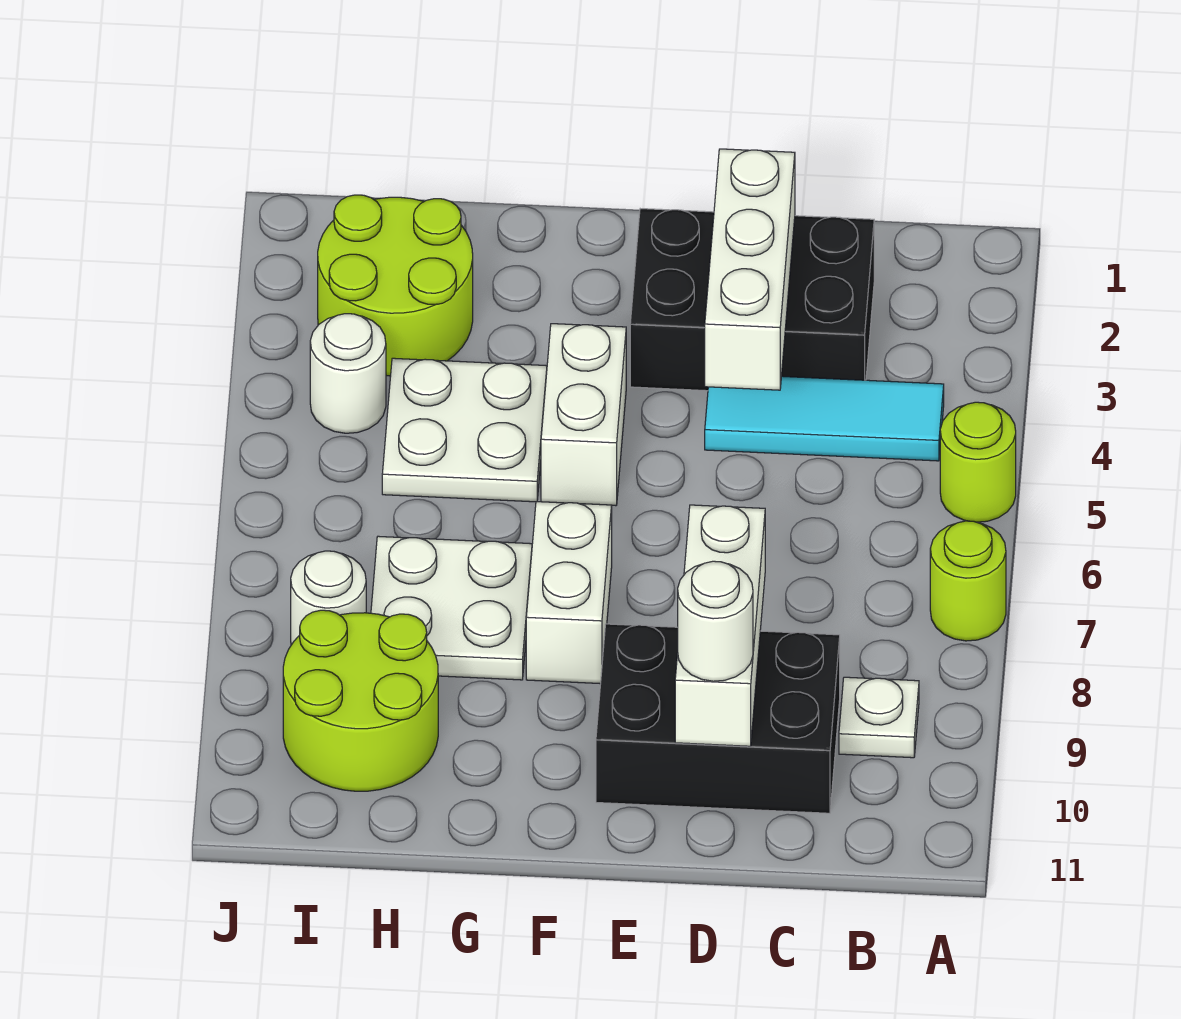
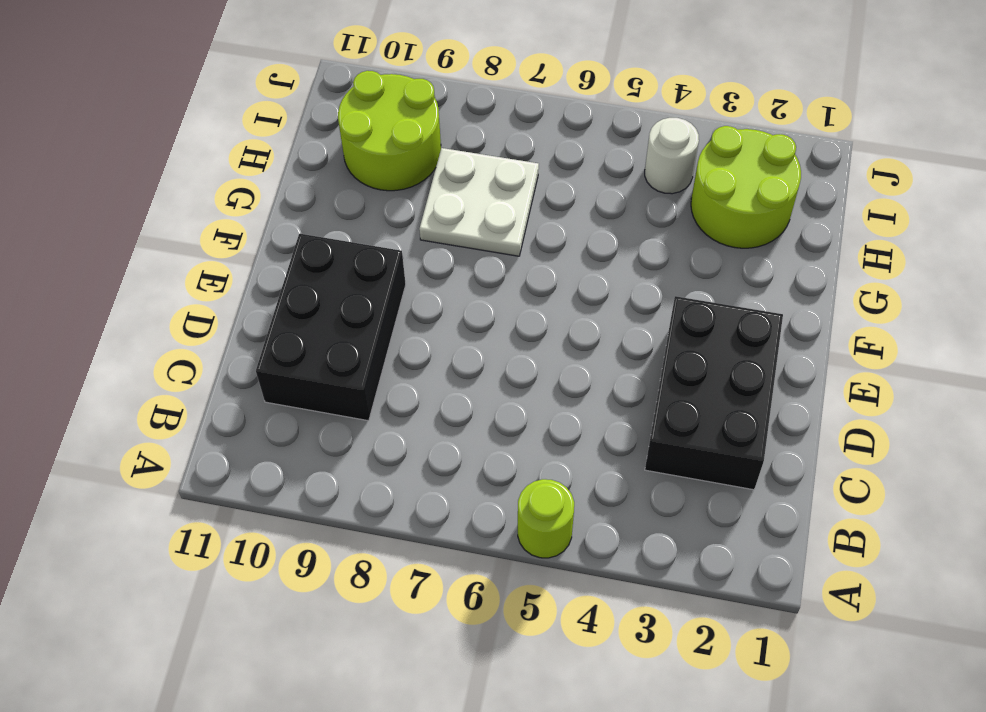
none -> lime round brick A7 level 1
none -> cyan tile B4:D4 level 1
none -> white plate B9 level 1

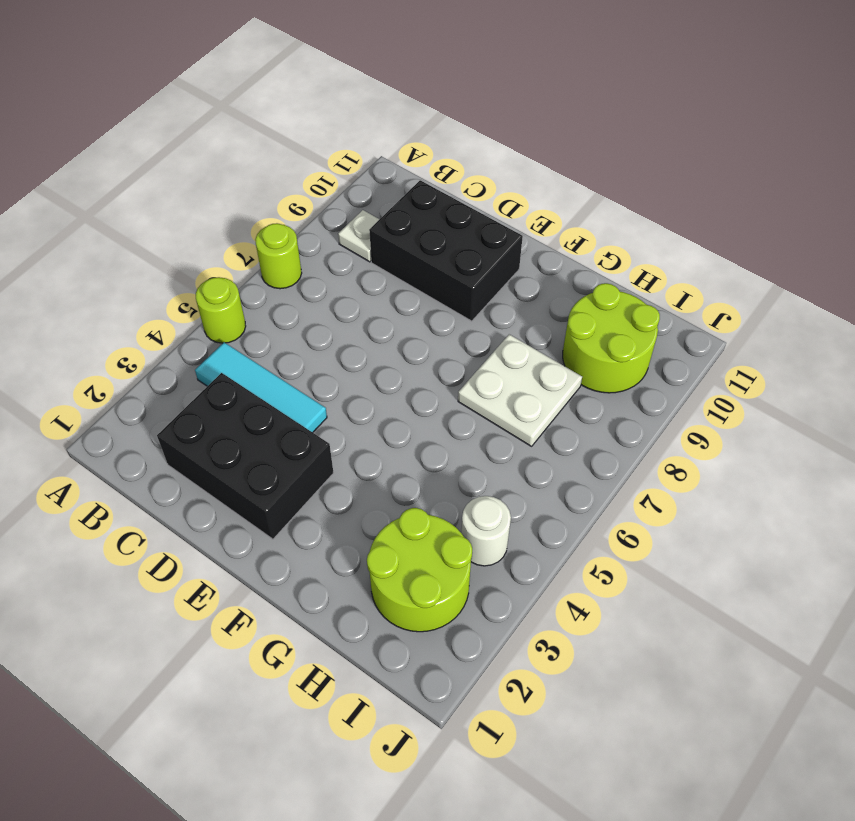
none -> white brick F4:F5 level 1
none -> white brick F7:F8 level 1
none -> white plate G4:H5 level 1

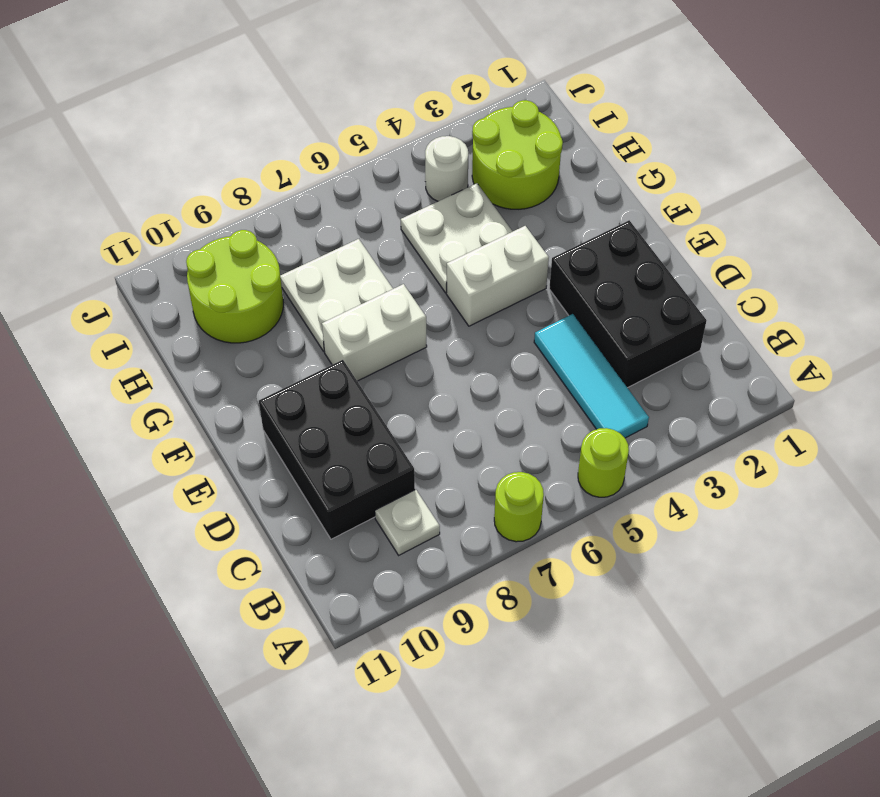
none -> white round brick I8 level 1
none -> white brick D2:D4 level 2
none -> white brick D8:D10 level 2

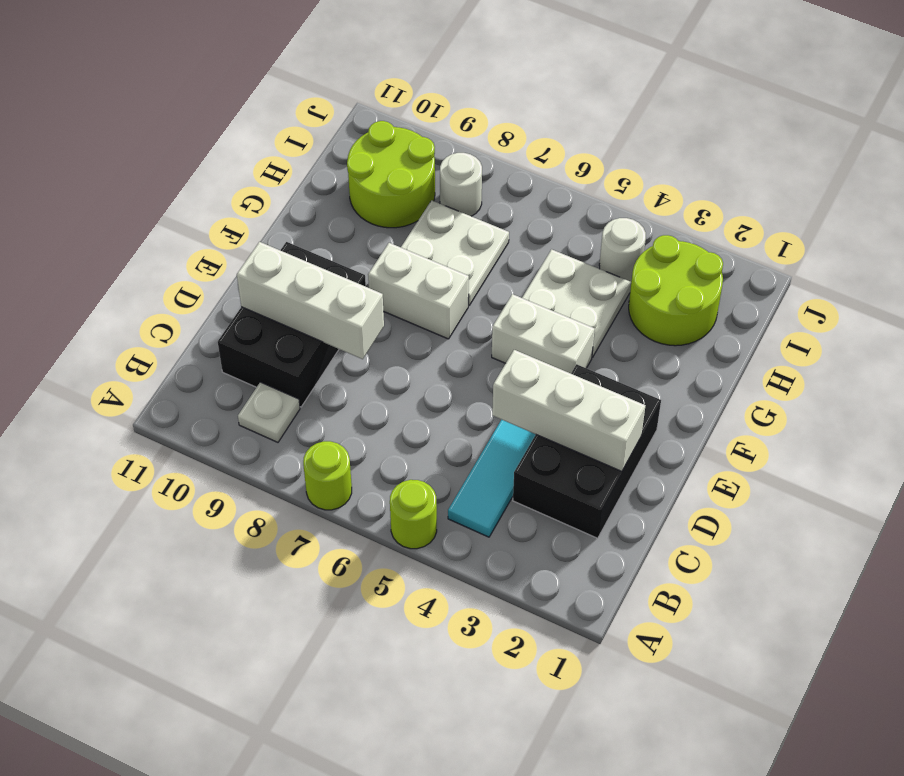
none -> white round brick D10 level 3

